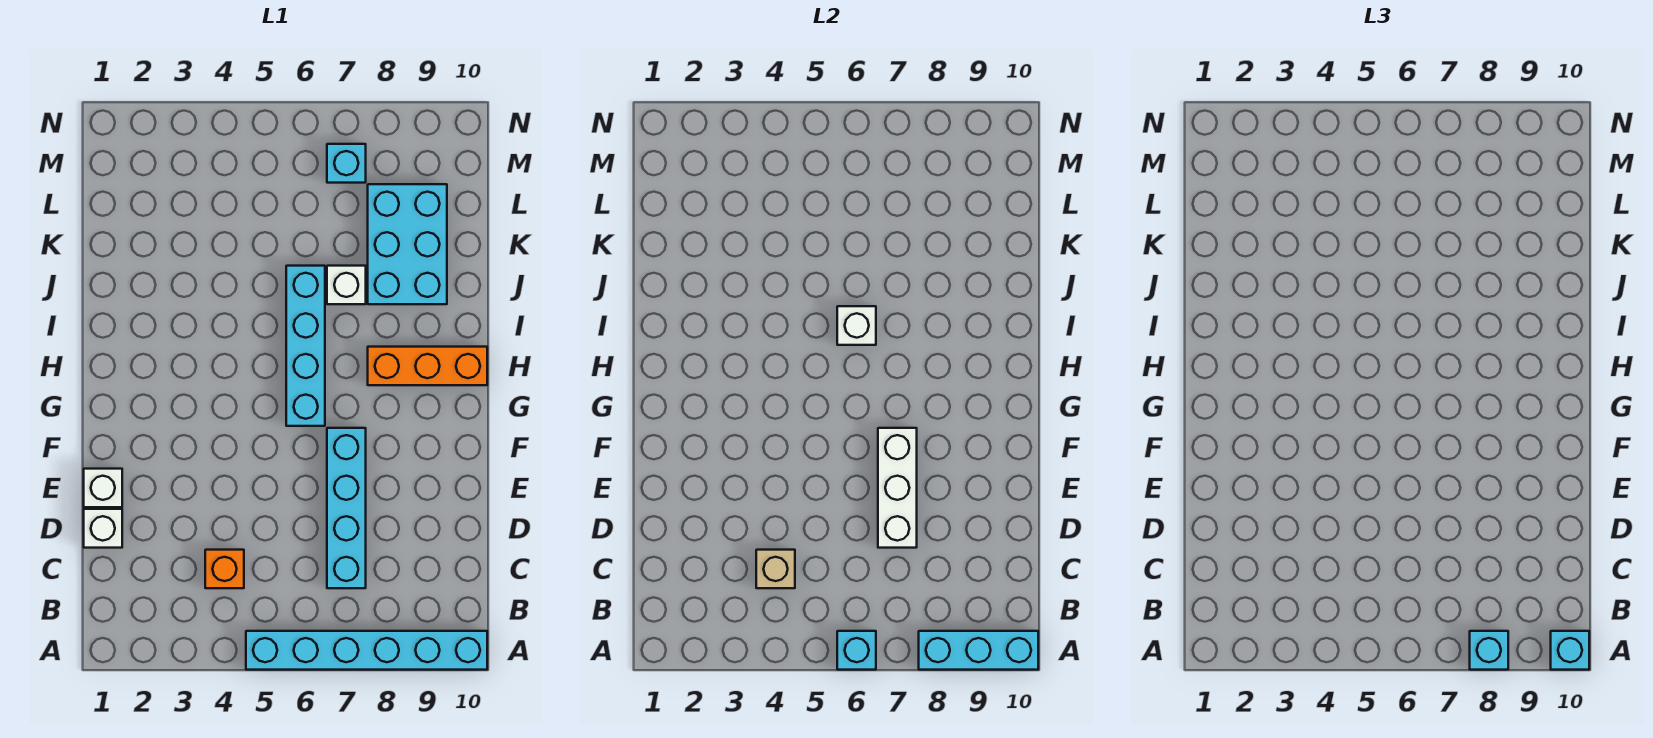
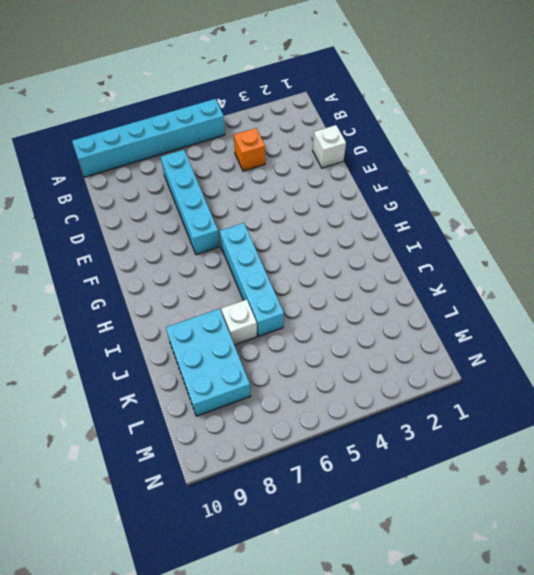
none -> white brick E1 level 1
none -> orange brick H8:H10 level 1
none -> cyan brick M7 level 1

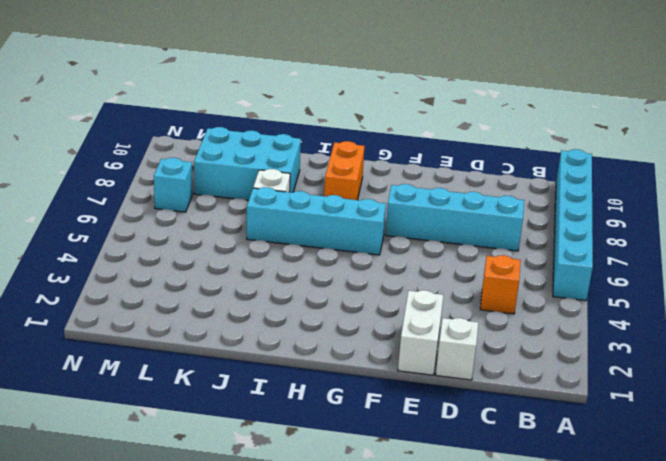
white brick E1:E2 level 1 -> white brick E1 level 1
orange brick H8:H9 level 1 -> orange brick H8:H10 level 1
none -> cyan brick A6 level 2
none -> cyan brick A8:A10 level 2
none -> tan brick C4 level 2

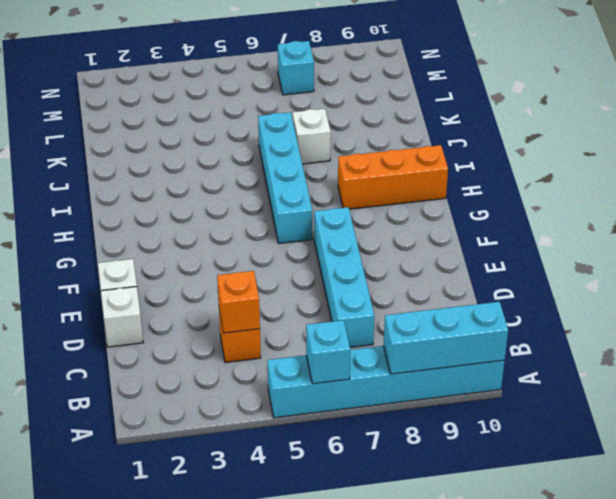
orange brick C4 level 2 -> tan brick C4 level 2
none -> cyan brick J8:L9 level 1
none -> white brick D7:F7 level 2
none -> white brick I6 level 2

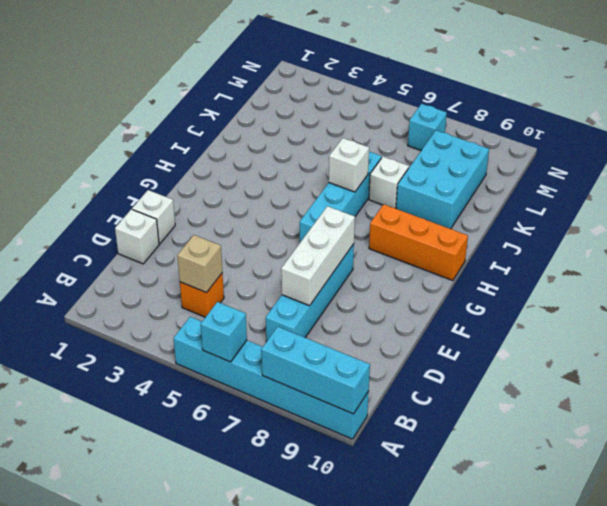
none -> cyan brick A8 level 3
none -> cyan brick A10 level 3

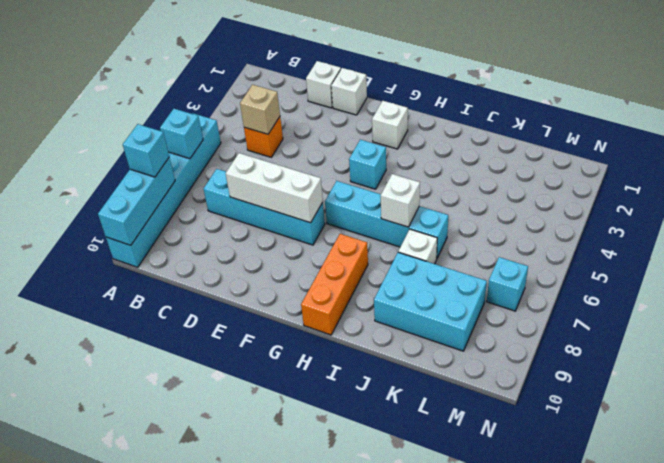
white brick G2 level 1 -> none
cyan brick G4 level 1 -> cyan brick A10 level 3

